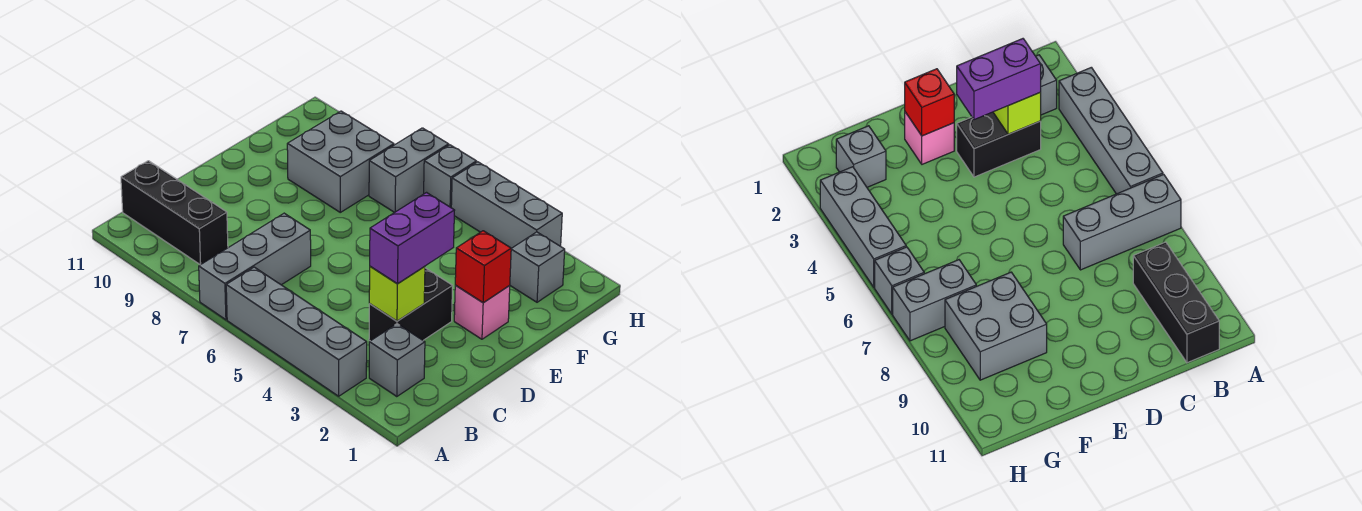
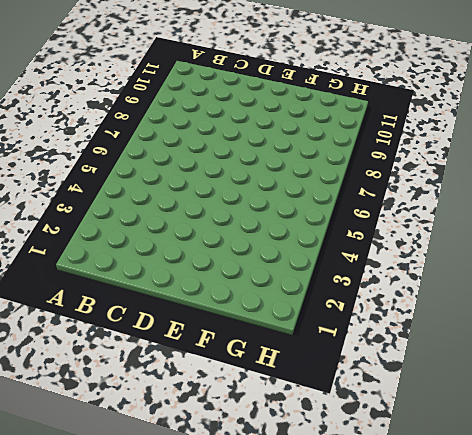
none -> grey brick A3:A6 level 1
none -> grey brick A7:C7 level 1
none -> grey brick B2 level 1

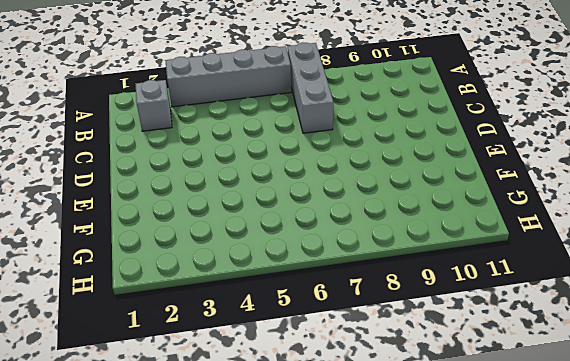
none -> black brick B9:B11 level 1
none -> black brick C3:D3 level 1
none -> pink brick E2 level 1

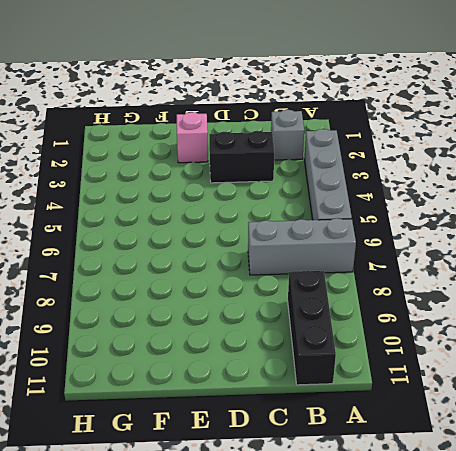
none -> grey brick F8:G9 level 1
none -> grey brick G2 level 1
none -> grey brick G7:H7 level 1

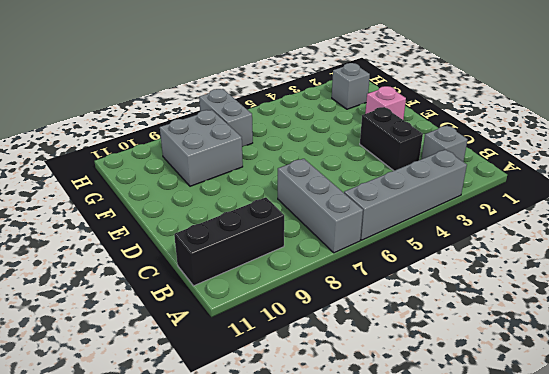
none -> grey brick H3:H5 level 1
none -> grey brick H6 level 1
none -> lime brick C3 level 2

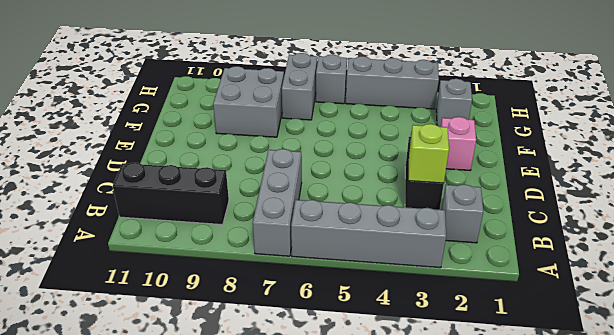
none -> red brick E2 level 2
none -> purple brick C3:D3 level 3

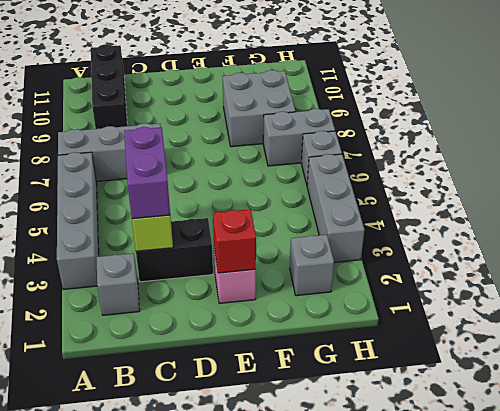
purple brick C3:C4 level 3 -> purple brick C3:D3 level 3

